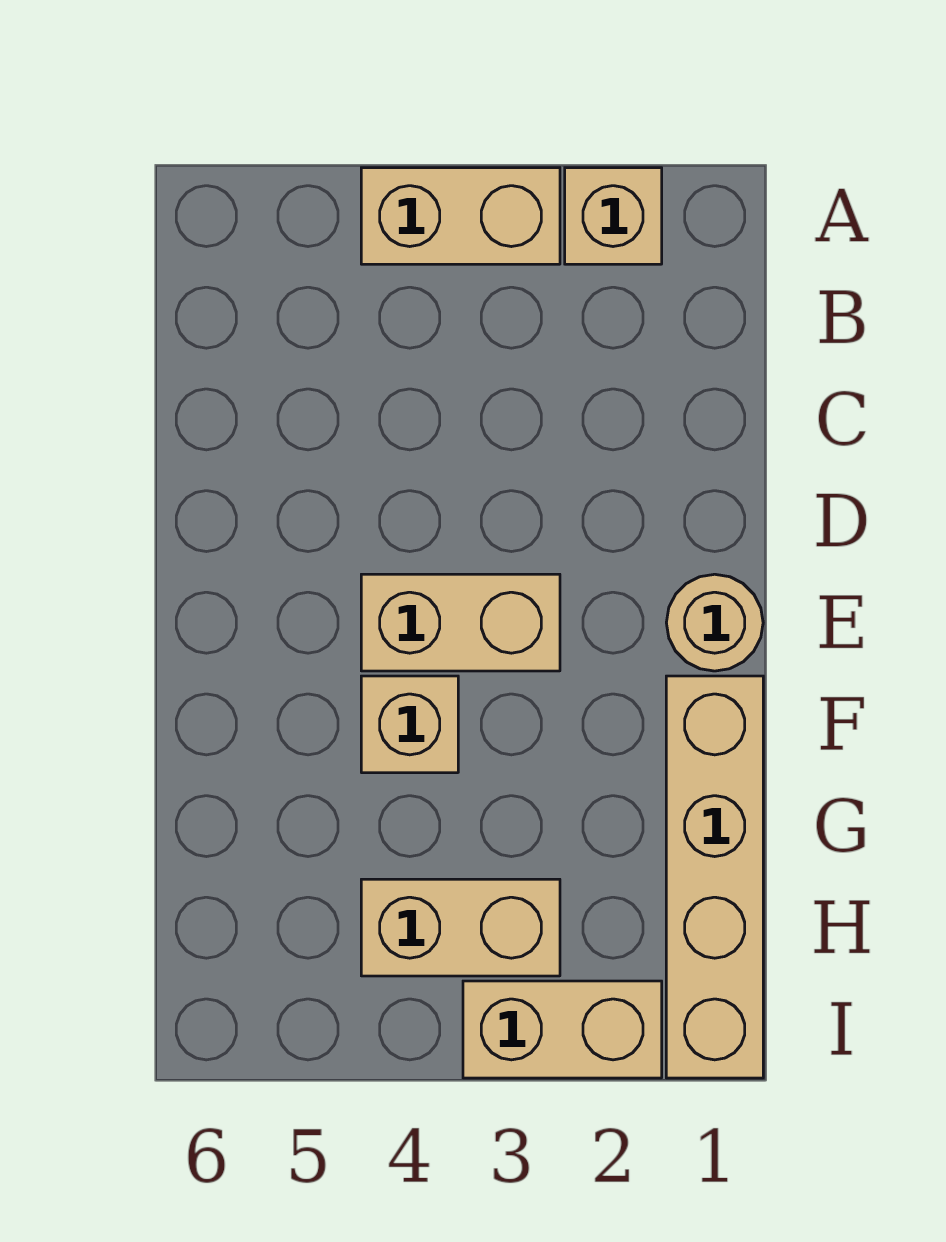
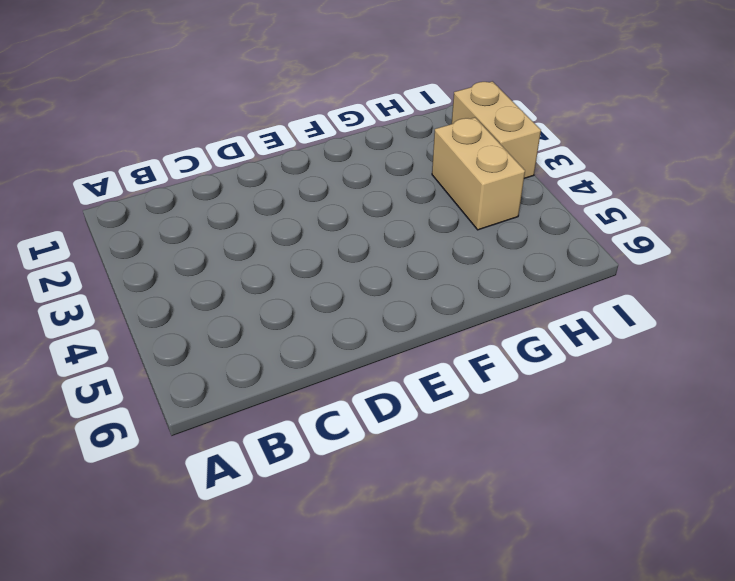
none -> tan brick A2 level 1
none -> tan brick A3:A4 level 1

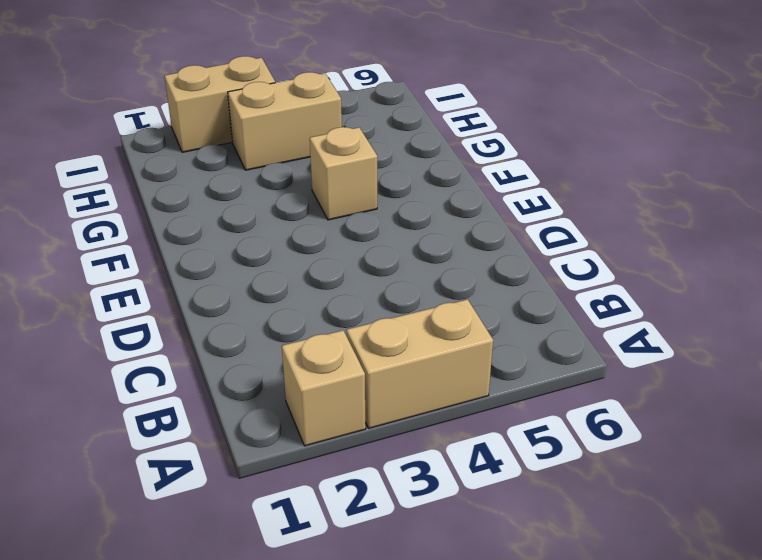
none -> tan round brick E1 level 1
none -> tan brick E3:E4 level 1

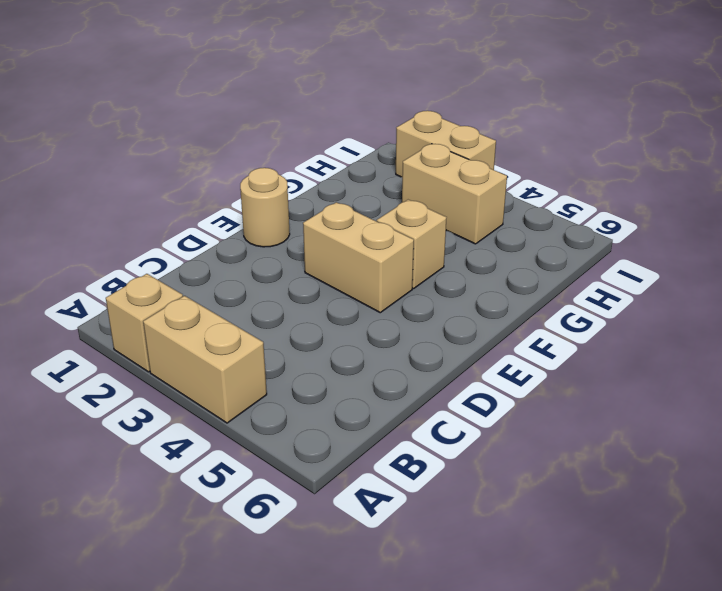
none -> tan brick F1:I1 level 1

